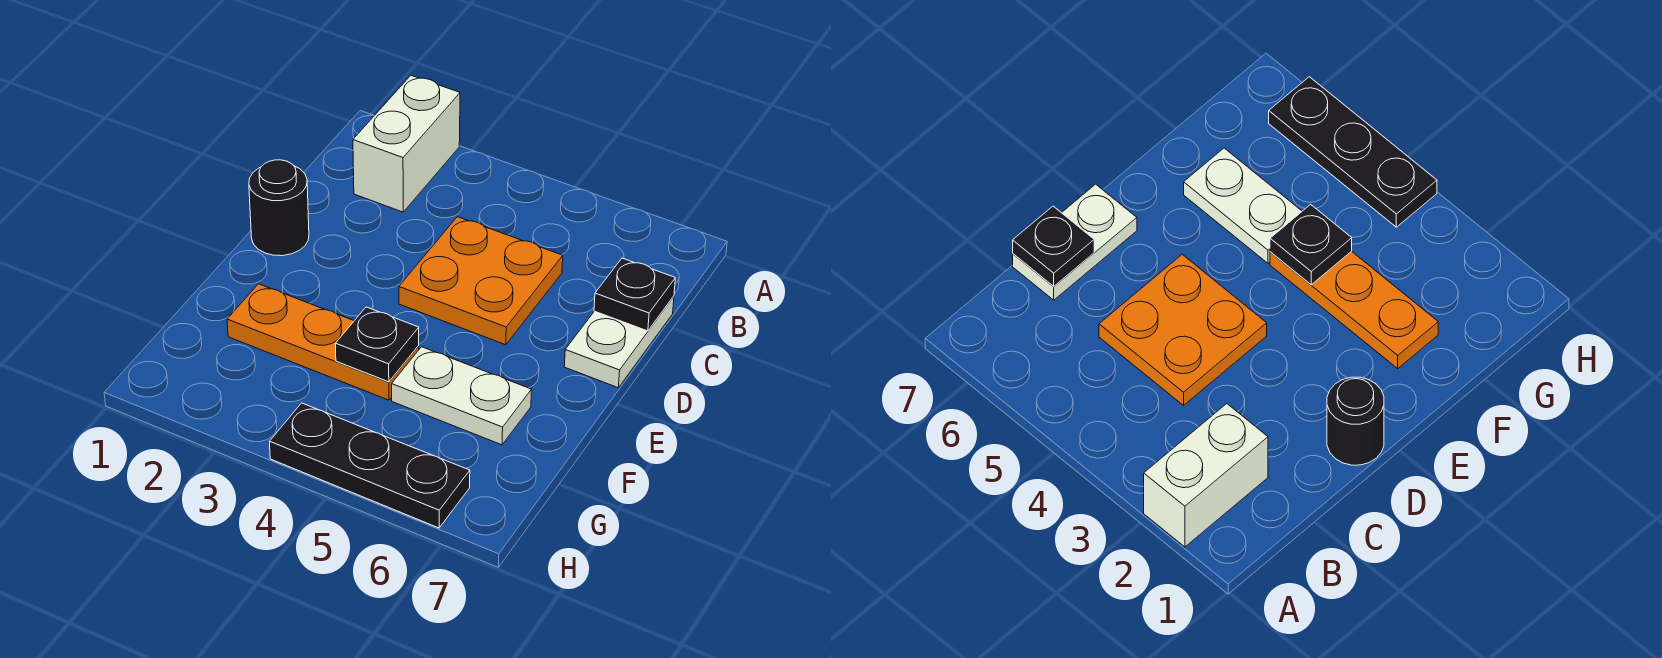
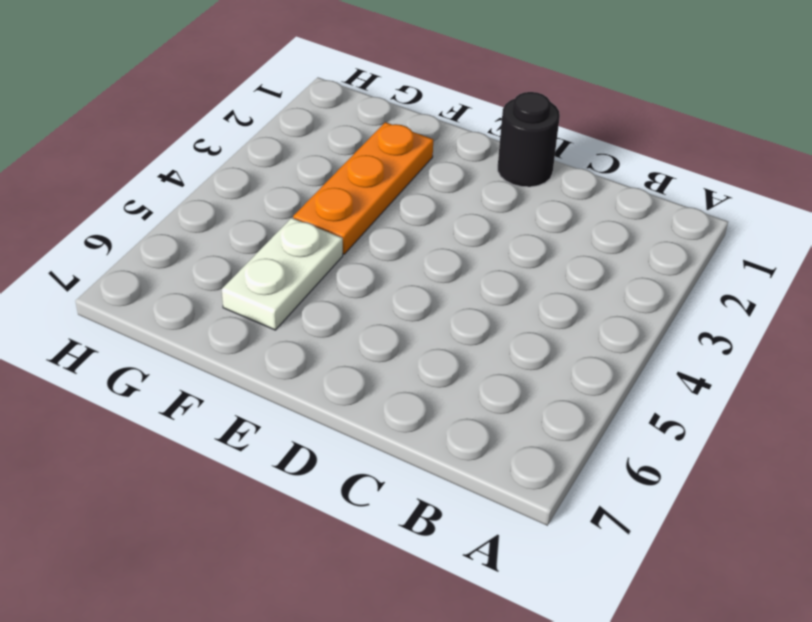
none -> white brick A2:B2 level 1
none -> orange plate C4:D5 level 1

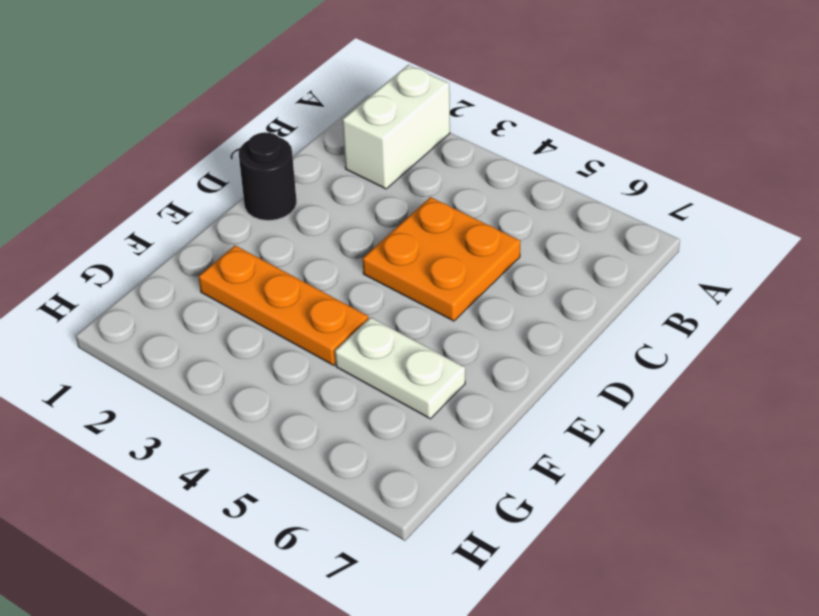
none -> white plate C7:D7 level 1
none -> black plate H4:H6 level 1

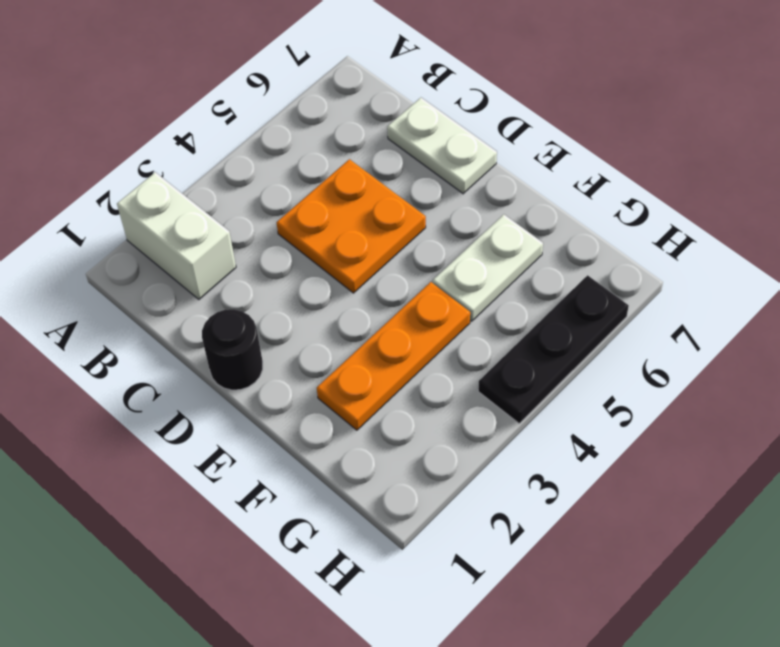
none -> black plate C7 level 2
none -> black plate F4 level 2

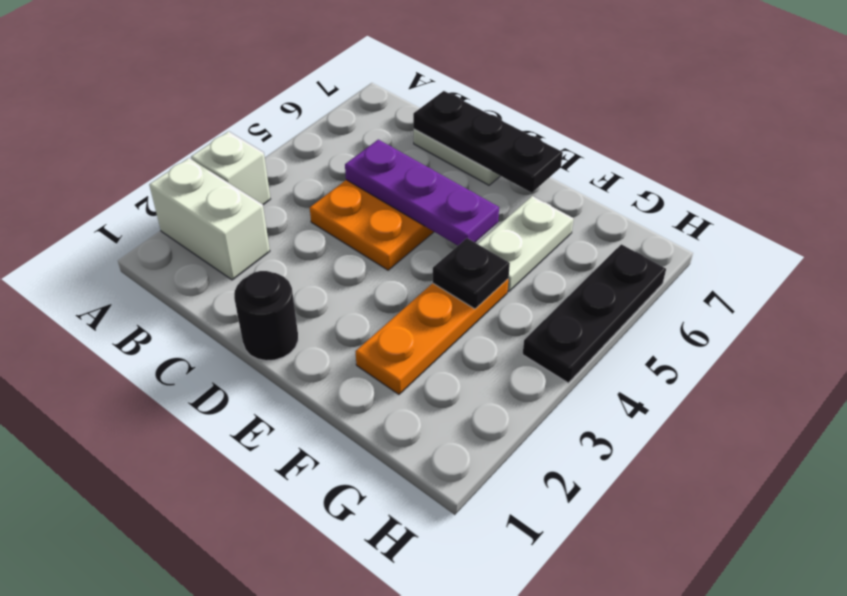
white brick A3 level 1 -> none
purple plate C5:E5 level 2 -> none
black plate C7:E7 level 2 -> black plate C7 level 2

